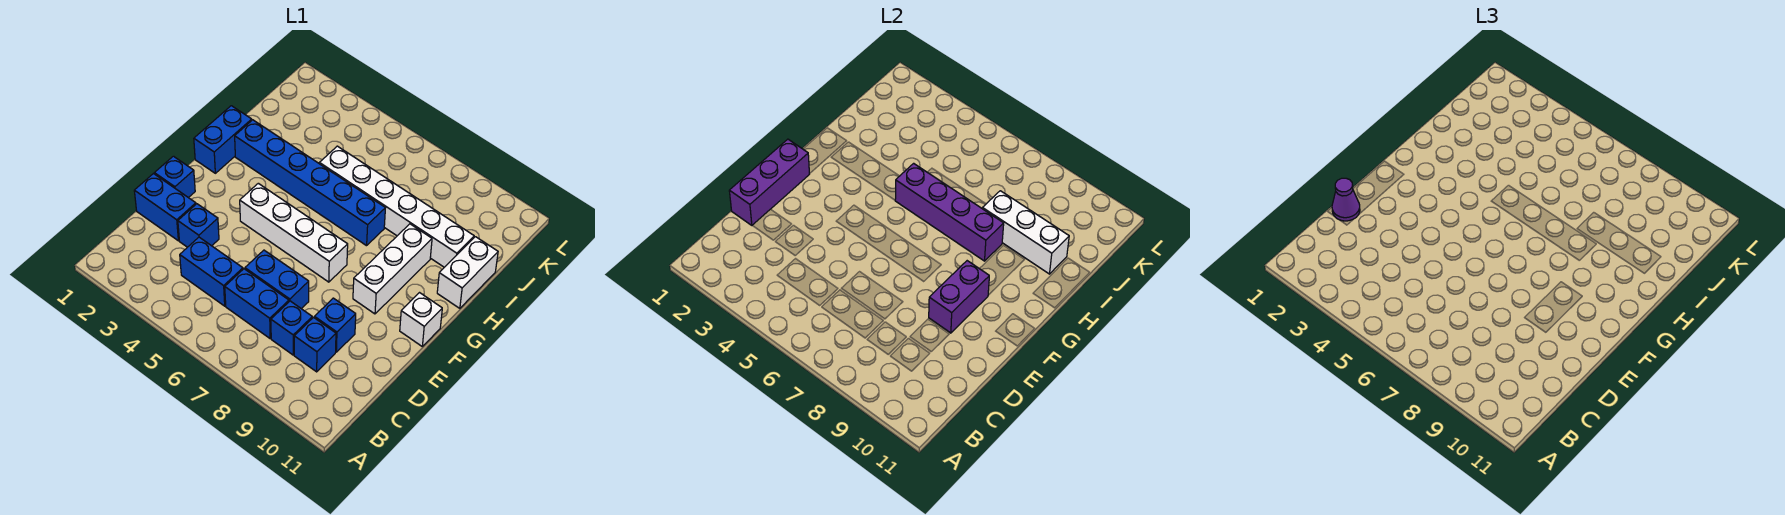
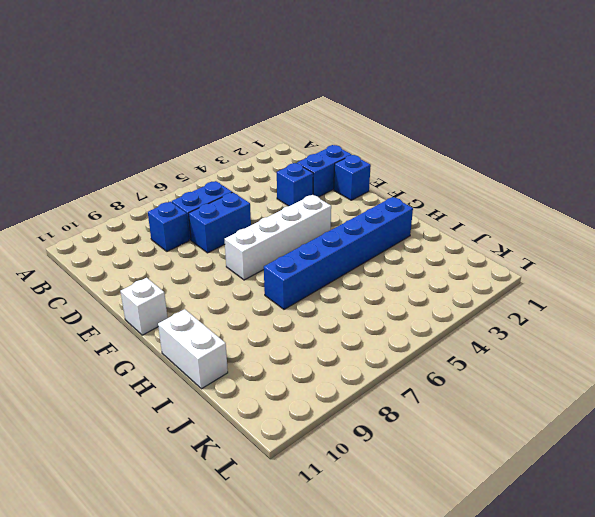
none -> blue brick C4:C5 level 1
none -> blue brick C9 level 1
none -> blue brick D9 level 1

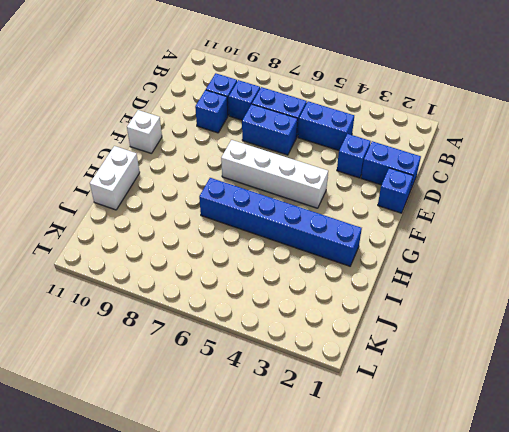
none -> white brick F9:H9 level 1
none -> blue brick G1:H1 level 1
none -> white brick I5:I10 level 1

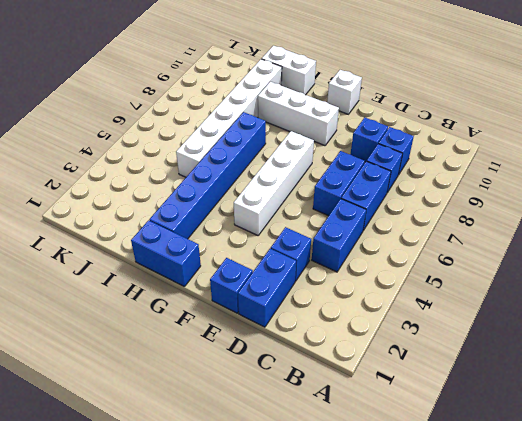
none -> purple brick D1:F1 level 2
none -> purple brick E9:F9 level 2
none -> purple brick H5:H8 level 2

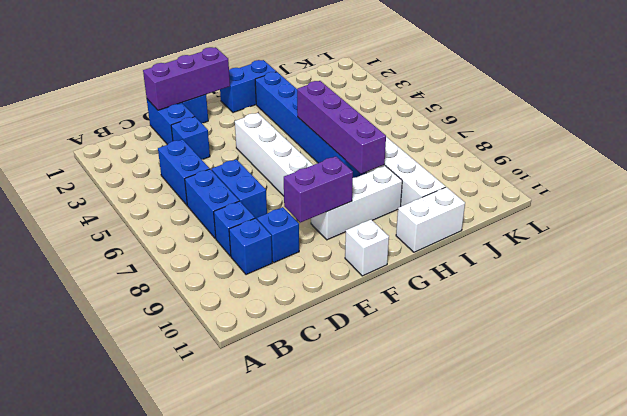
none -> white brick I8:I10 level 2
none -> purple cone D1 level 3

